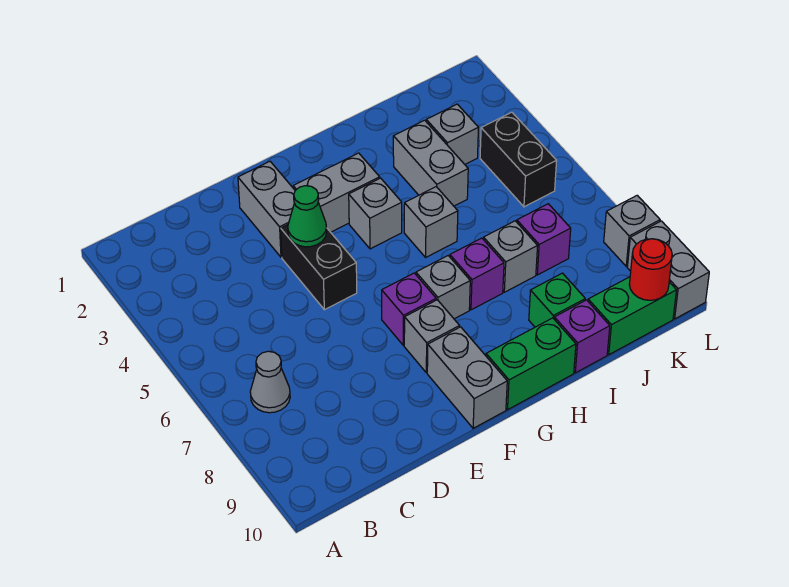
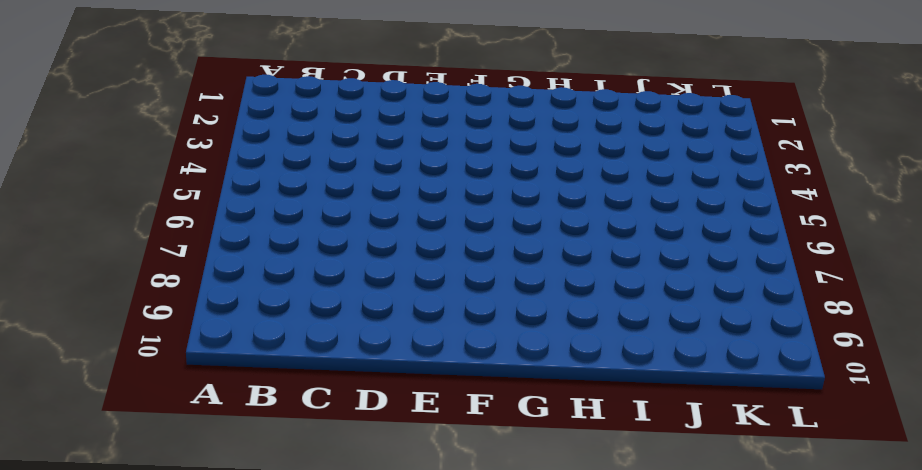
none -> grey cone B7 level 1
none -> grey brick E2:E3 level 1
none -> black brick E4:E5 level 1

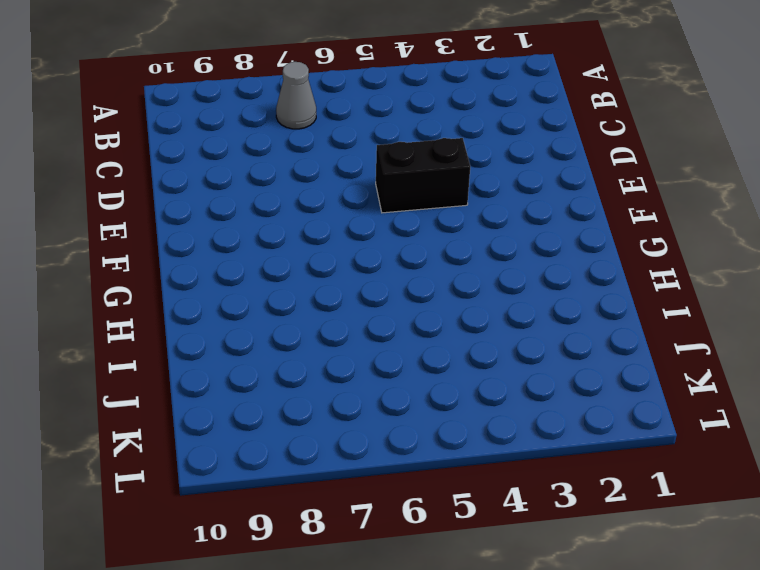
none -> grey brick E2:E3 level 1
none -> grey brick F3:G3 level 1
none -> purple brick F7 level 1

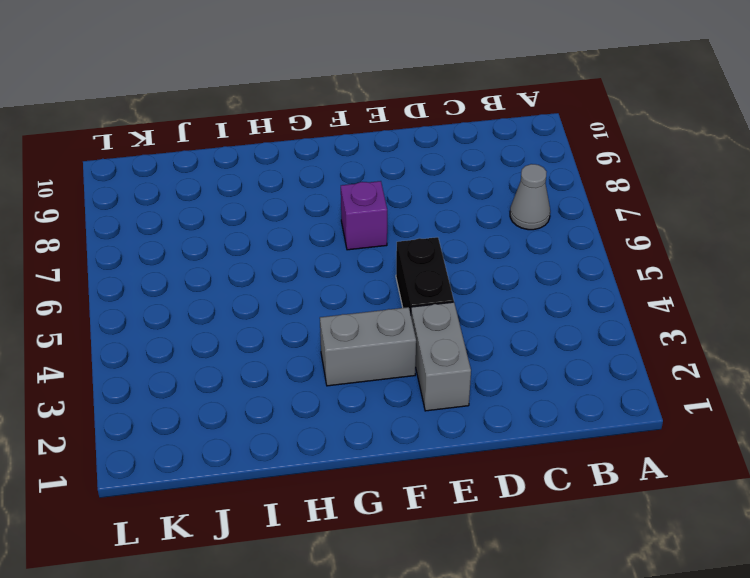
none -> grey brick F8 level 1
none -> grey brick F9:F10 level 1
none -> grey brick G4 level 1

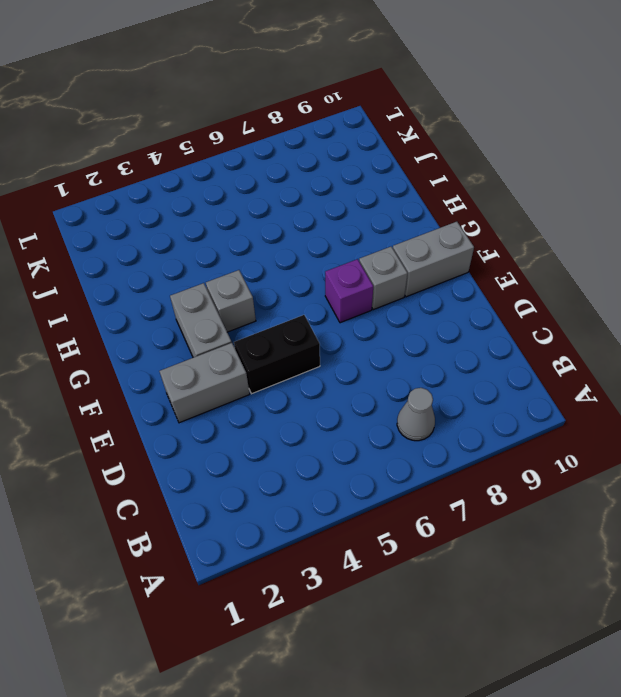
none -> grey brick G7 level 1
none -> green brick G10:H10 level 1
none -> grey brick H5 level 1

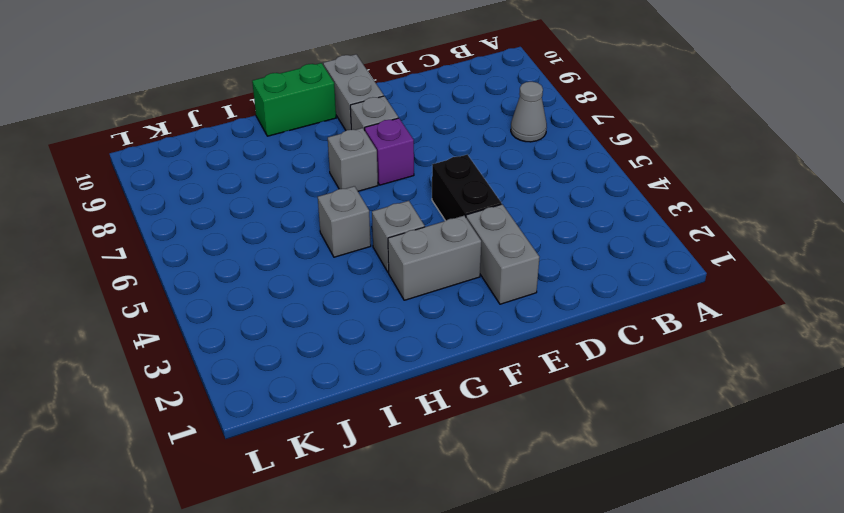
none -> purple brick H7 level 1
none -> grey brick I3:I4 level 1
none -> grey brick I7 level 1

